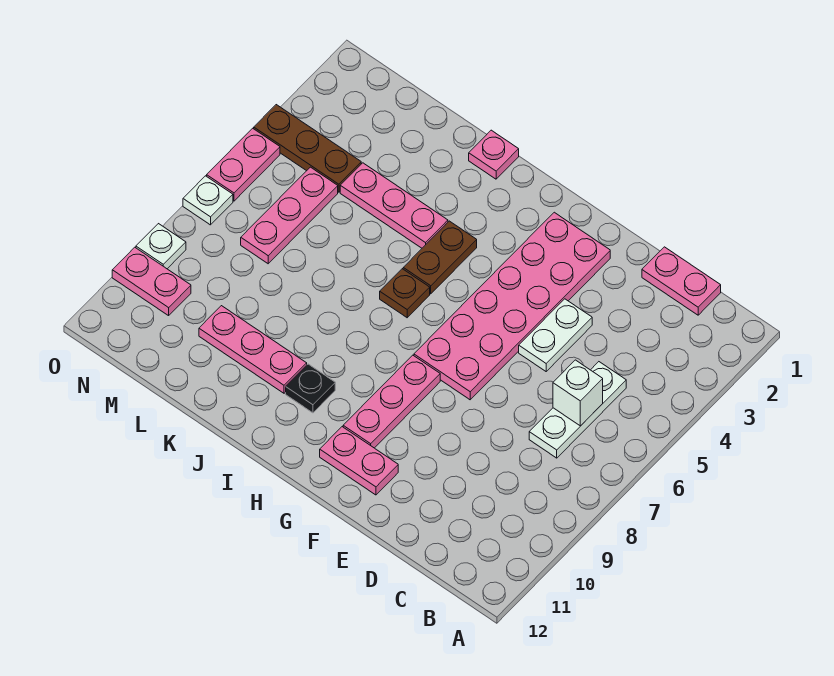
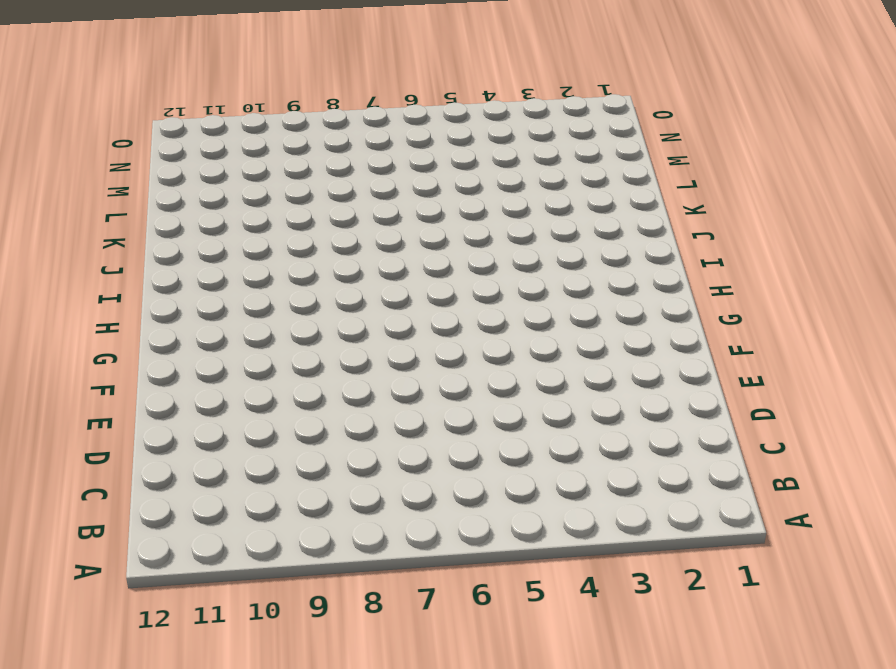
none -> pink plate C1:D1 level 1
none -> white plate C5:C7 level 1
none -> white plate E4:E5 level 1

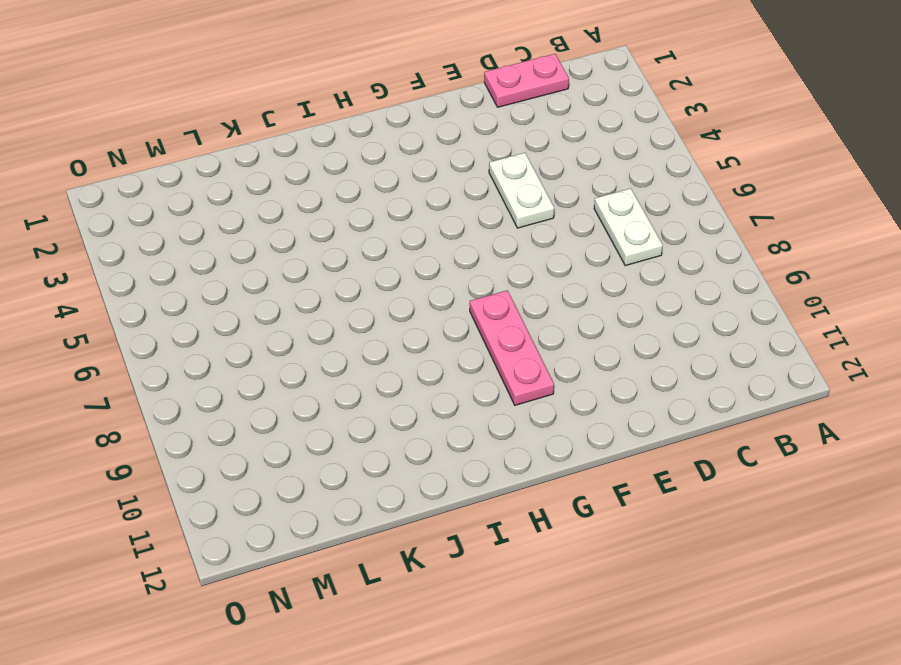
white plate C6:C7 level 1 -> white plate C5:C7 level 1
none -> pink plate F2:G7 level 1
none -> pink plate F11:G11 level 1
none -> brown plate I4:I5 level 1

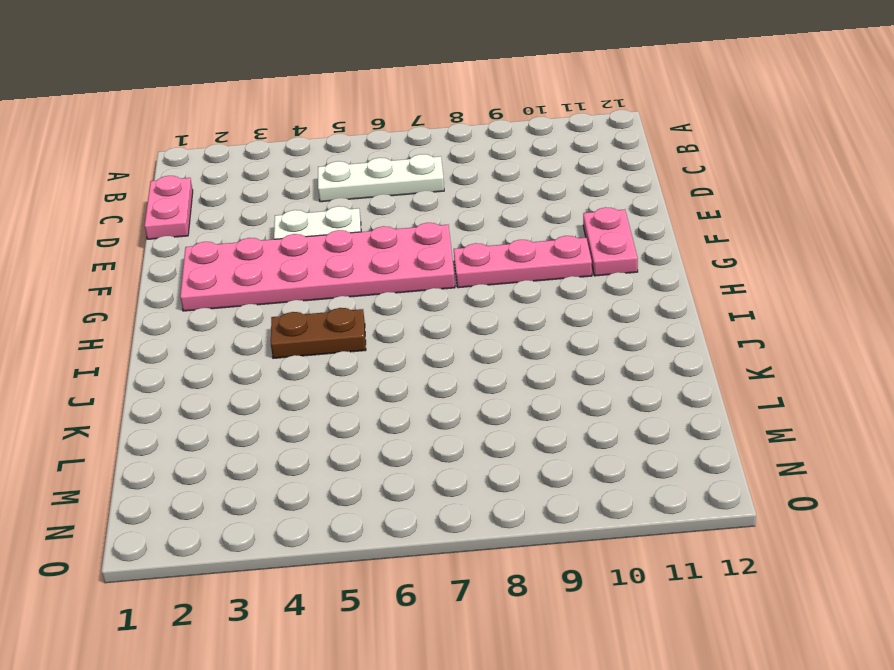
none -> brown plate I6 level 1
none -> black plate I10 level 1
none -> pink plate J1 level 1

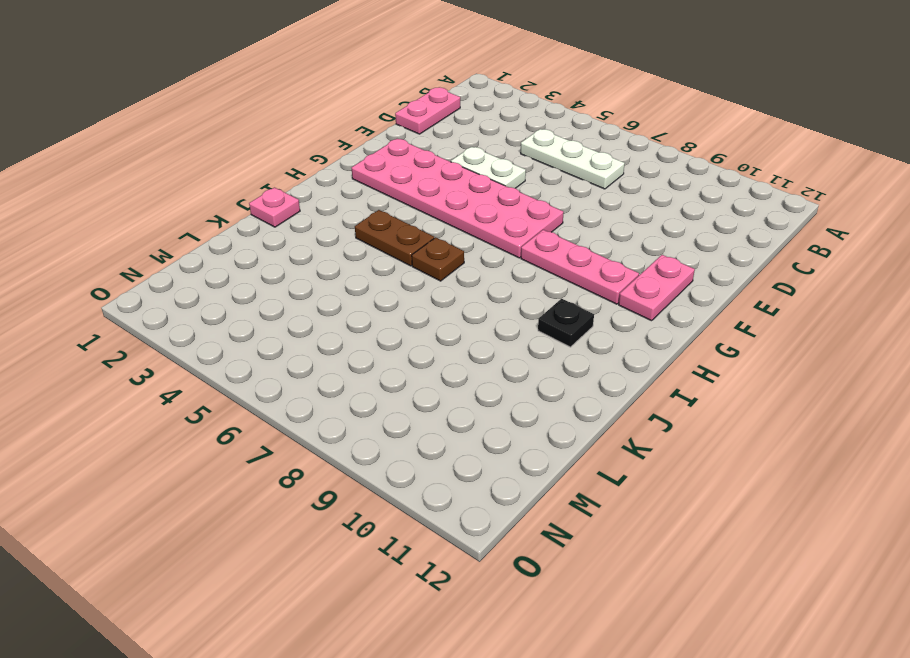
none -> pink plate J4:L4 level 1
none -> pink plate J10:L10 level 1
none -> brown plate M4:O4 level 1

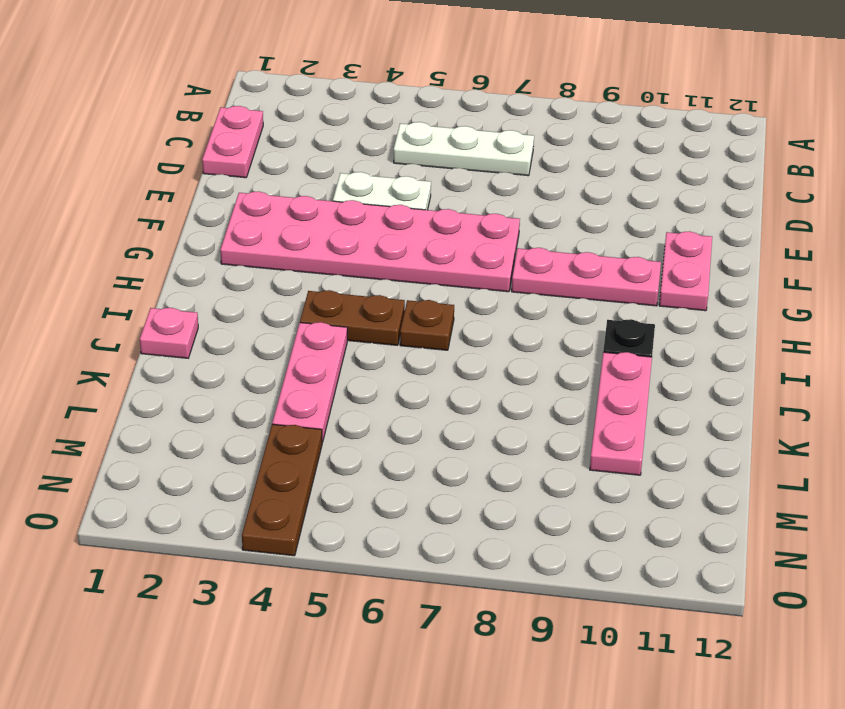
none -> pink plate M5:M7 level 1
none -> pink plate N10:O10 level 1
none -> pink plate O5:O6 level 1

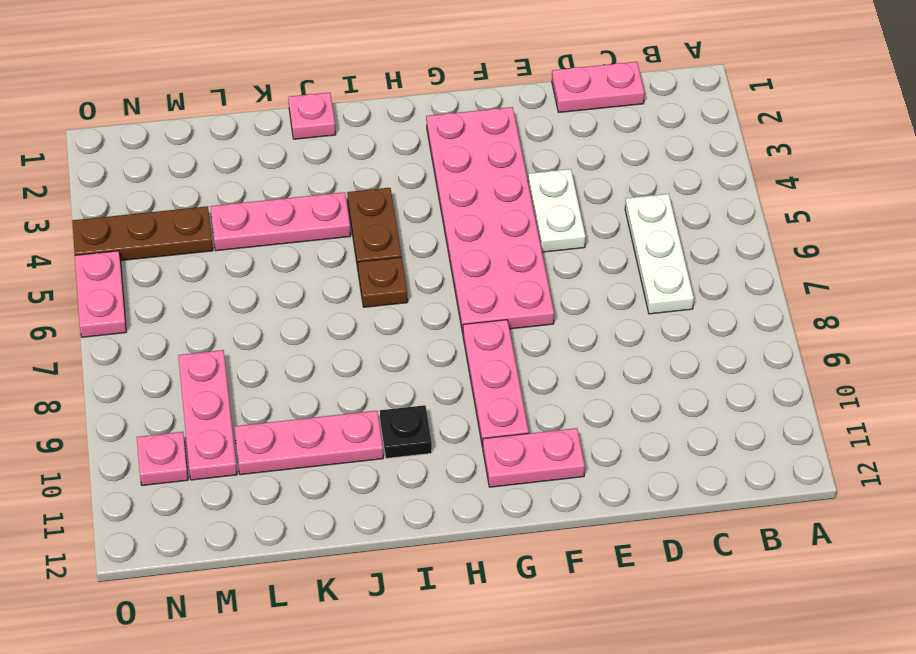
pink plate M8:M10 level 1 -> pink plate M5:M7 level 1
pink plate N10 level 1 -> pink plate N10:O10 level 1
none -> white plate O7 level 1
none -> white plate O9 level 1
none -> white brick C6 level 2

